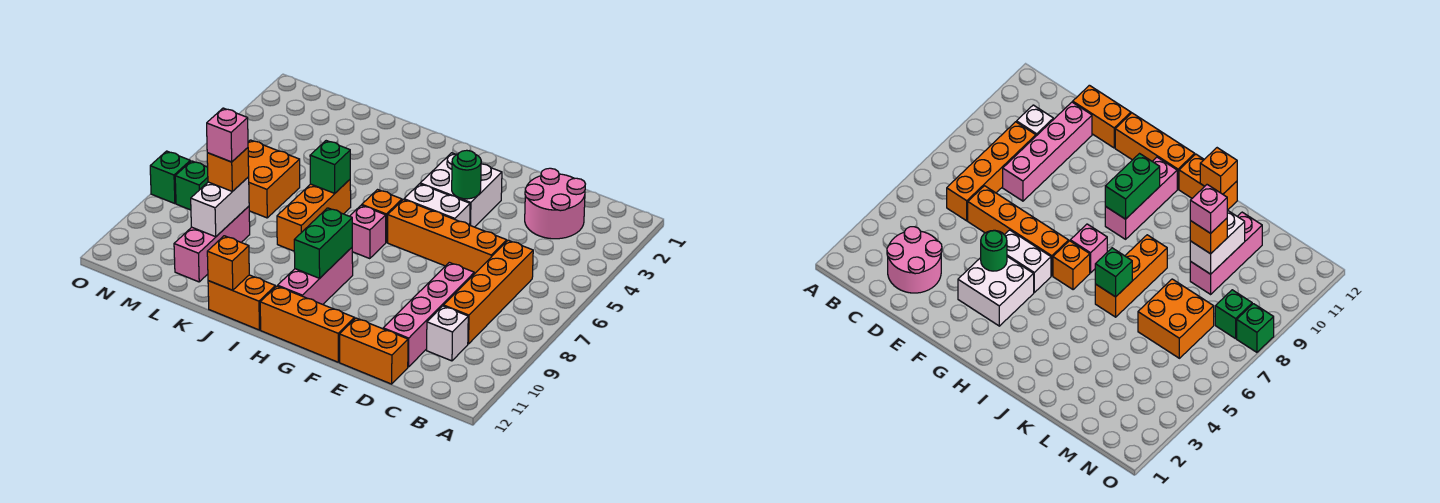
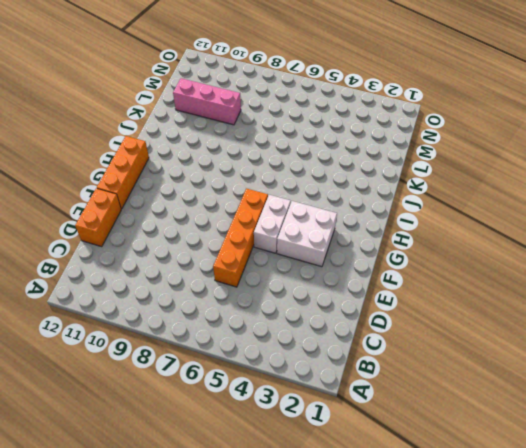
none -> pink round brick C2:D3 level 1
none -> orange brick C6:C9 level 1
none -> white brick C10 level 1

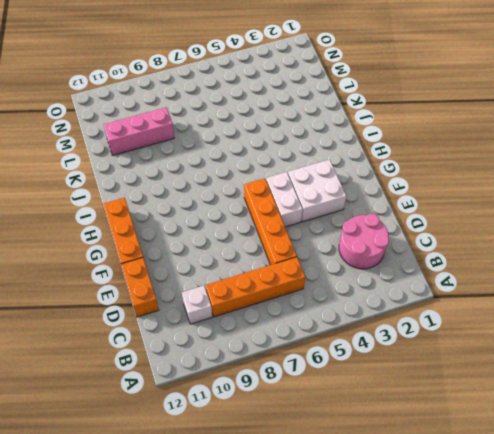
none -> pink brick D8:D11 level 1
none -> orange brick H6 level 1
none -> pink brick H7 level 1

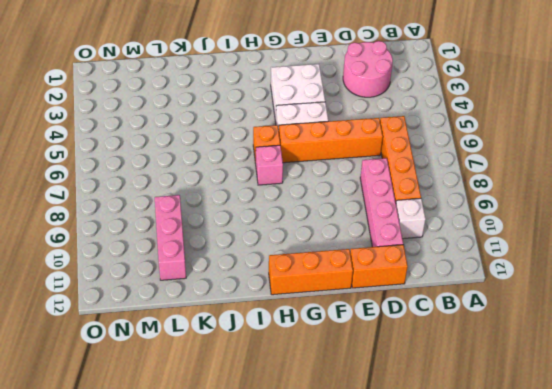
none -> pink brick H9:H11 level 1
none -> orange brick I12:J12 level 1
none -> orange brick J6:J8 level 1

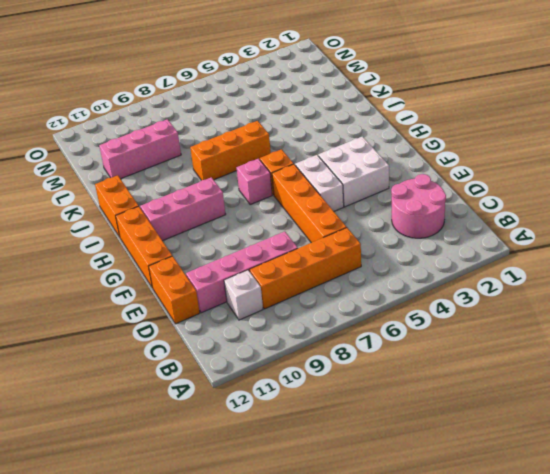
none -> orange brick L6:M7 level 1
none -> green brick N8 level 1
none -> green brick O8 level 1

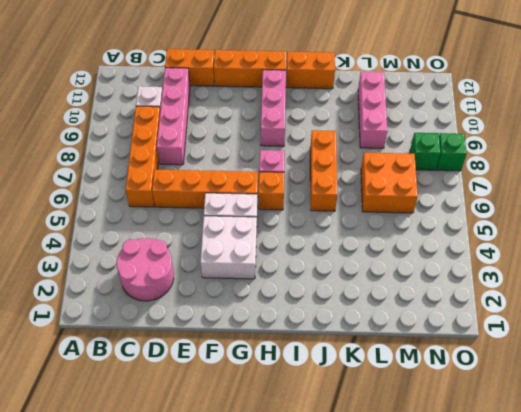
none -> green round brick F4 level 2
none -> green brick H9:H10 level 2
none -> green brick J6 level 2

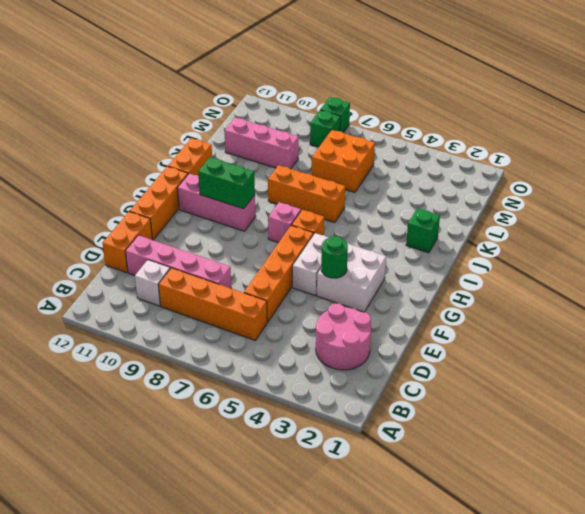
green brick J2 level 1 -> green brick J6 level 2
none -> orange brick J12 level 2
none -> white brick L9:L10 level 2
none -> orange brick L9 level 3

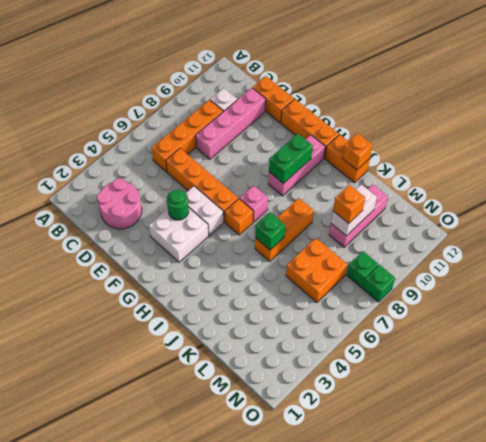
none -> pink brick L9 level 4

